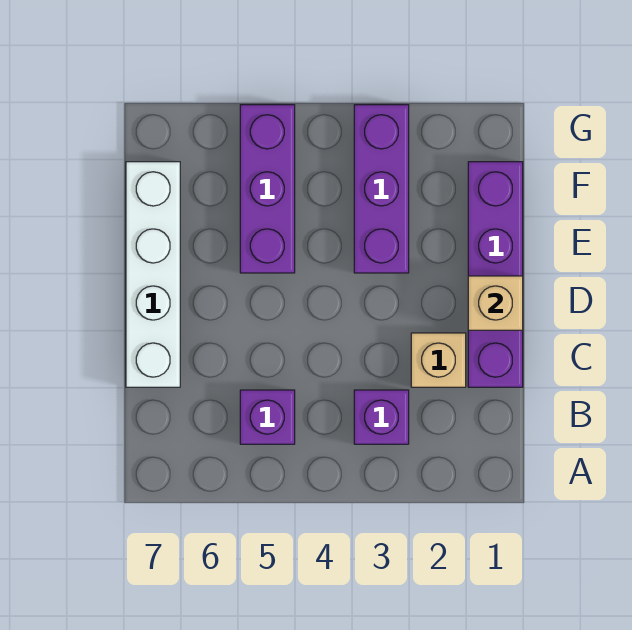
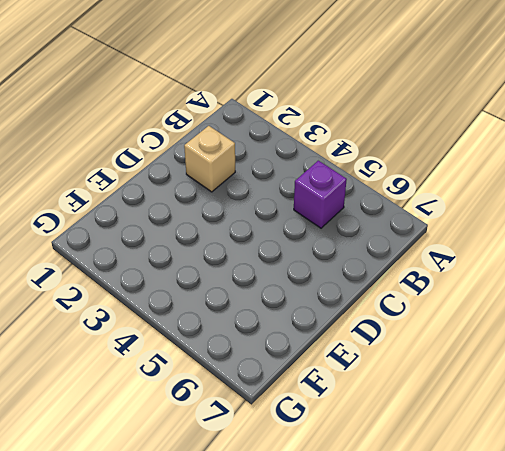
none -> purple brick B3 level 1
none -> purple brick C1:F1 level 1

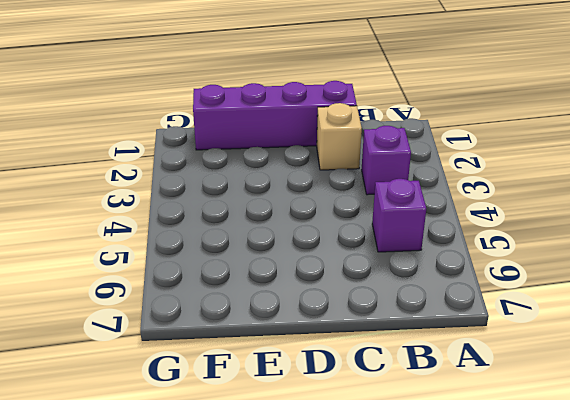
none -> white brick C7:F7 level 1
none -> purple brick E3:G3 level 1

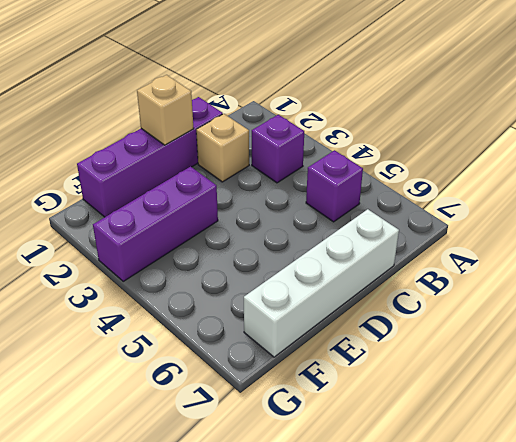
none -> purple brick E5:G5 level 1

